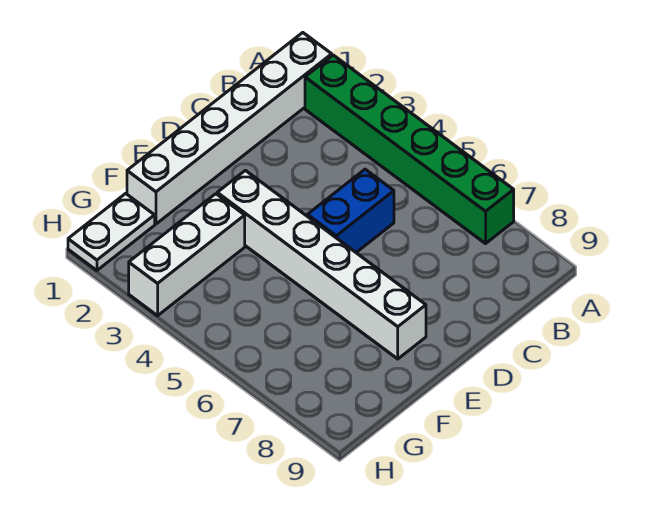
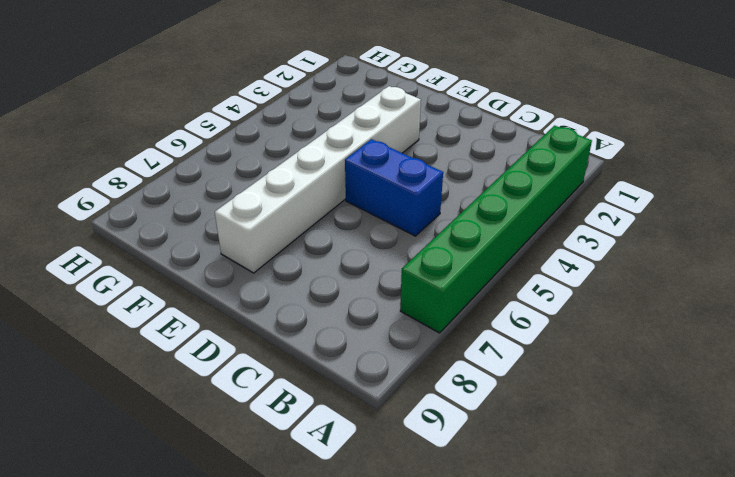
none -> white brick A1:F1 level 1
none -> white brick F3:H3 level 1

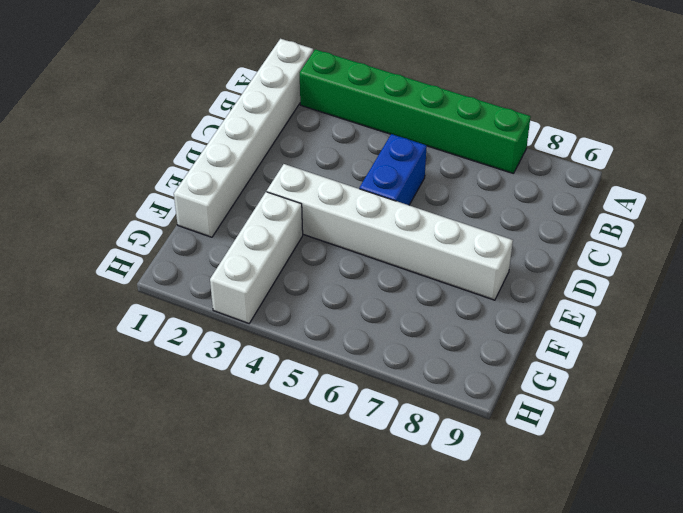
none -> white plate G1:H1 level 1

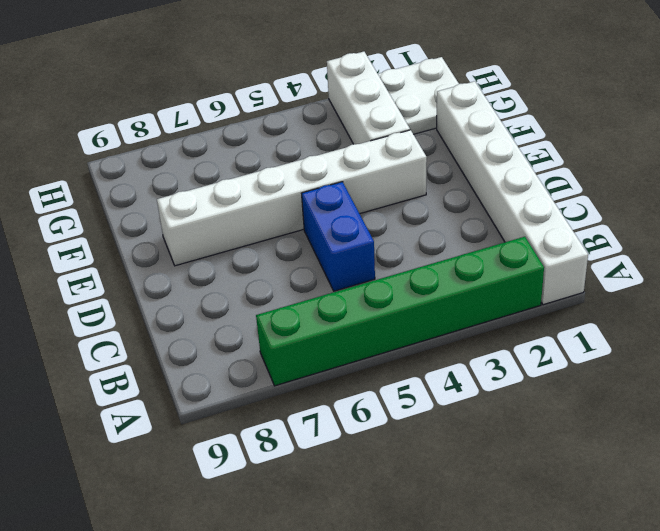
white plate G1:H2 level 1 -> white plate G1:H1 level 1

